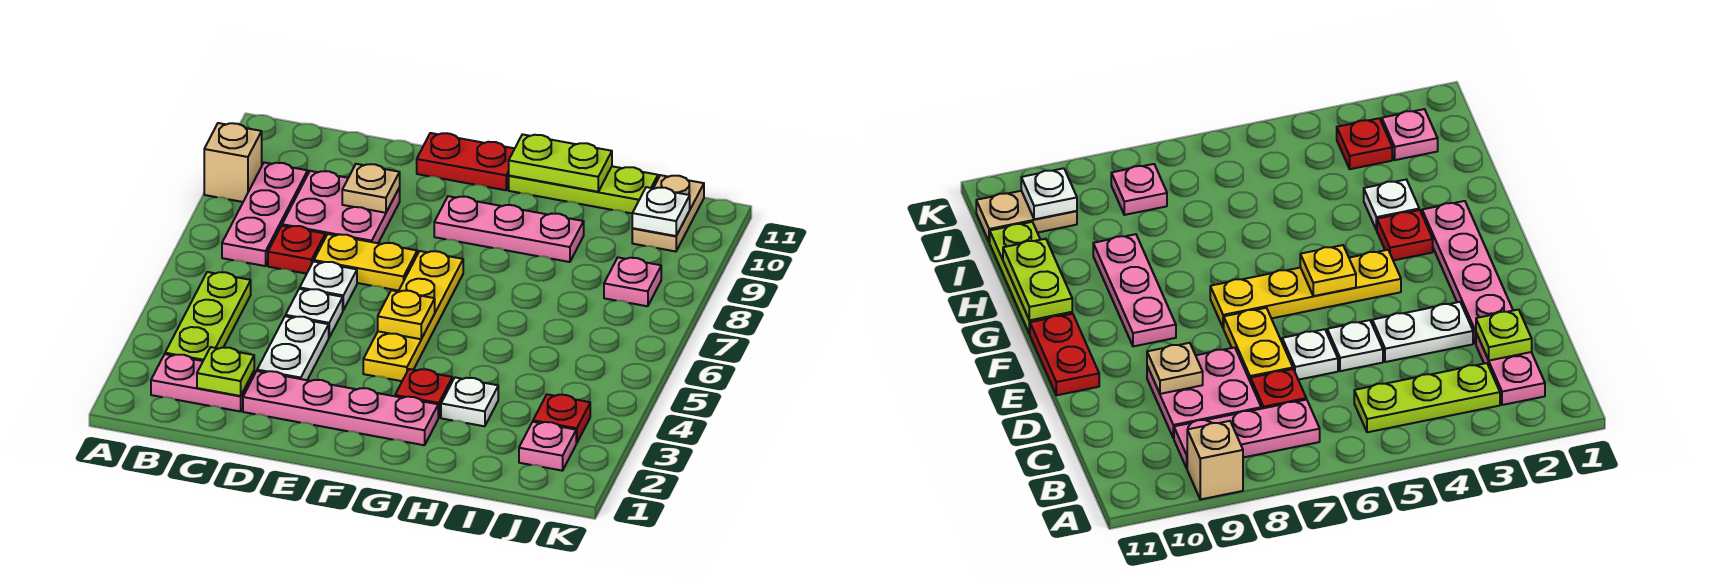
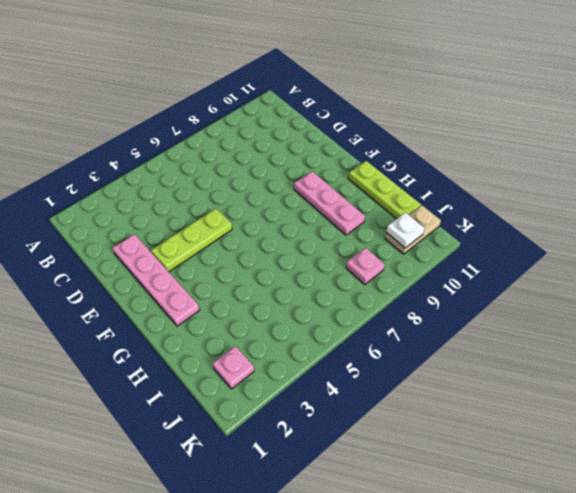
lime plate E3:E5 level 1 -> lime plate B3:B5 level 1
none -> tan brick A9 level 1
none -> pink plate B2:C2 level 1
none -> pink plate B7:B9 level 1

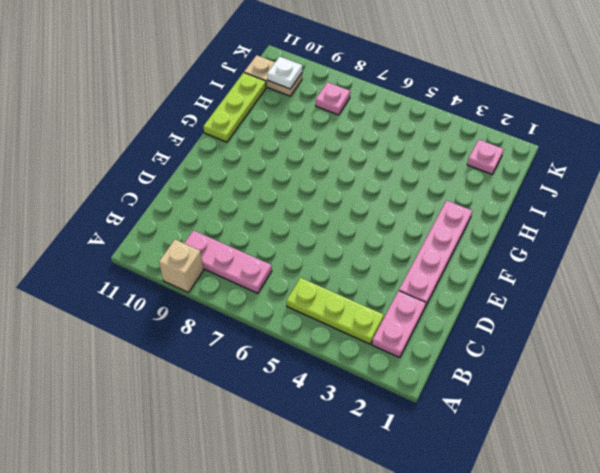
none -> red plate C7 level 1
none -> pink plate C8:D9 level 1
none -> white plate D3:D4 level 1

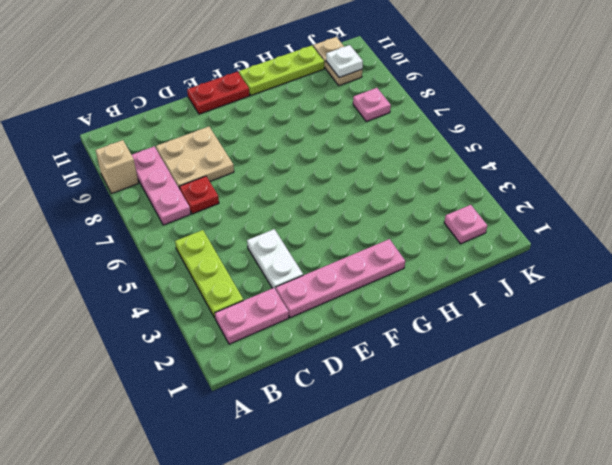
tan plate C8:D9 level 1 -> pink plate C8:D9 level 1
none -> white plate D5 level 1
none -> white plate D6 level 1
none -> yellow plate D7:E7 level 1

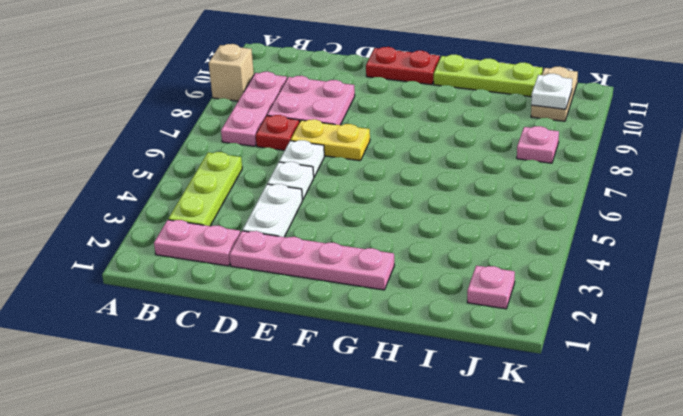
none -> yellow plate F4:F7 level 1
none -> pink plate F9:H9 level 1
none -> red plate G3 level 1

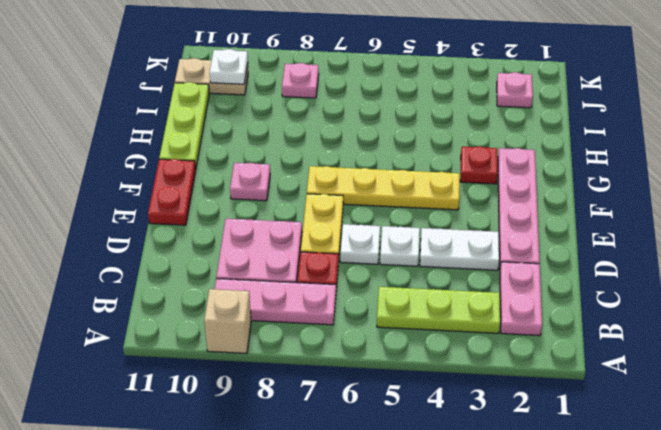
pink plate F9 level 1 -> pink plate F9:H9 level 1
none -> white plate H3 level 1
none -> red plate J3 level 1
none -> lime plate C2 level 2

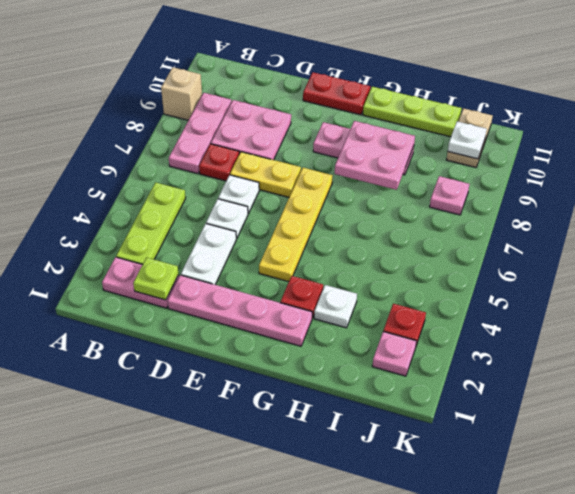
pink plate G8:H9 level 2 -> none
none -> tan plate D9 level 2
none -> yellow plate F5 level 2
none -> lime plate G11:H11 level 2

